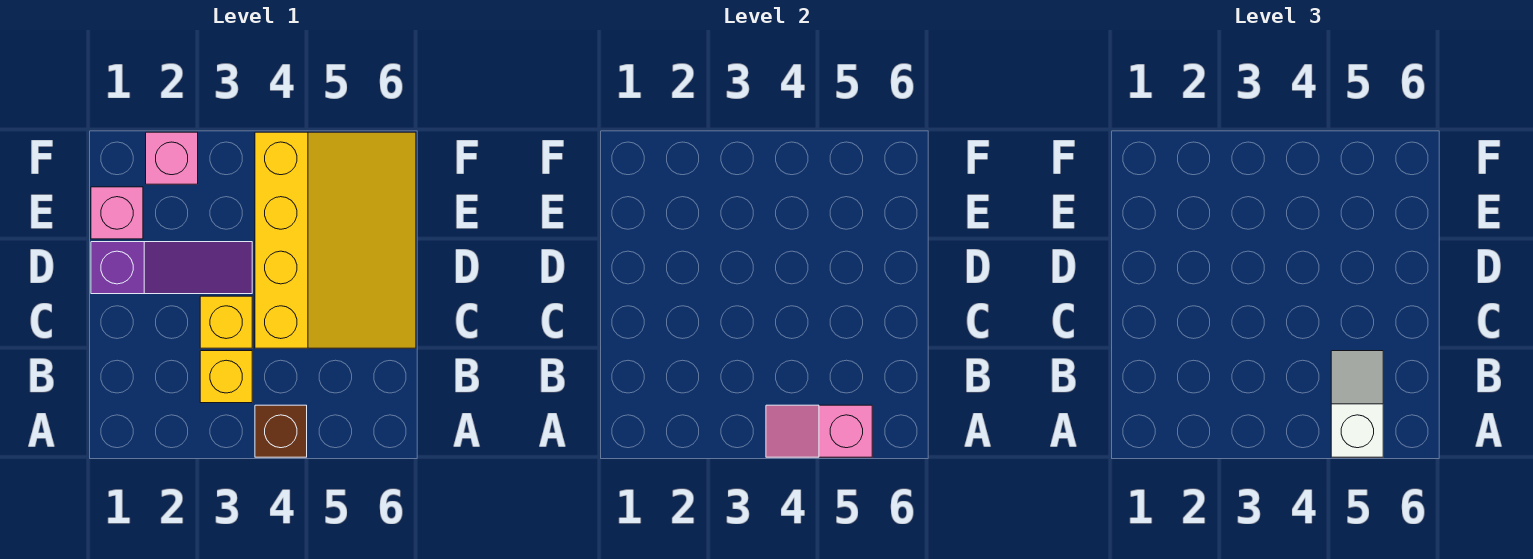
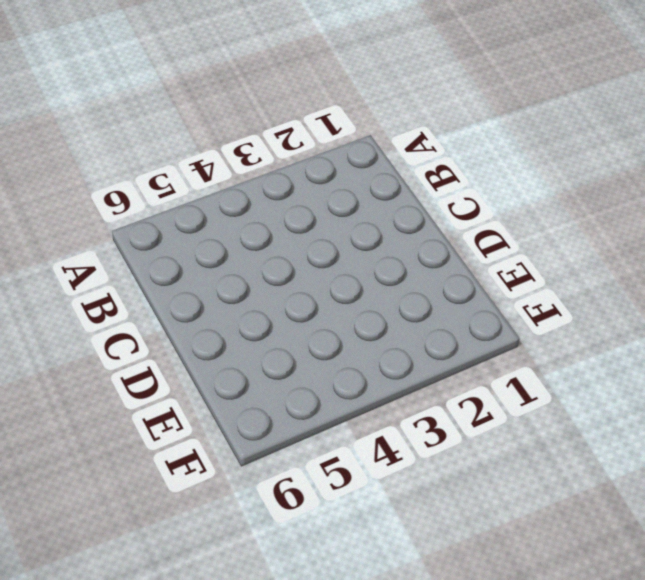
none -> brown brick A4 level 1
none -> yellow brick B3 level 1

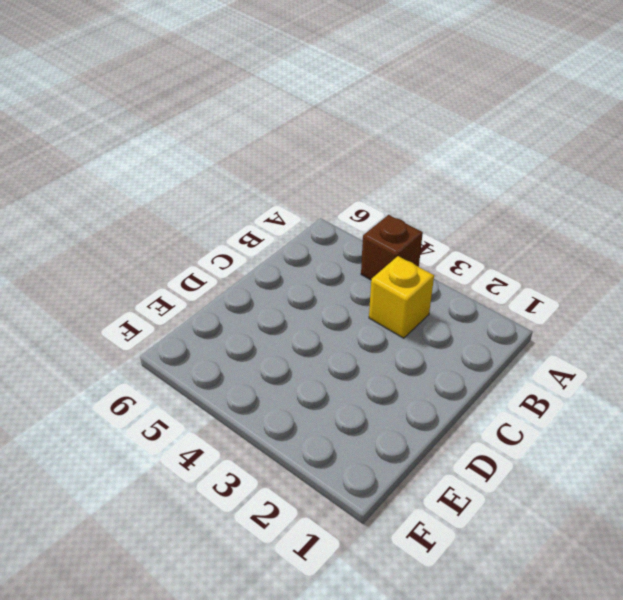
none -> yellow brick C3 level 1
none -> yellow slope C4:F6 level 1 top 4

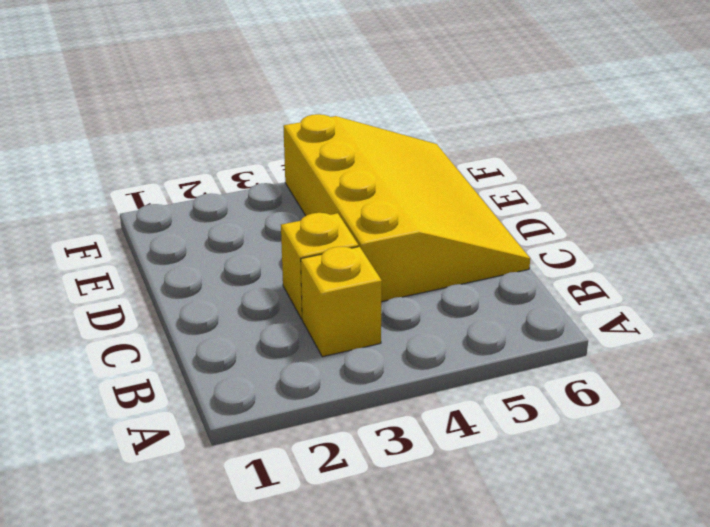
none -> brown brick A4 level 1
none -> purple slope D1:D3 level 1 top 1

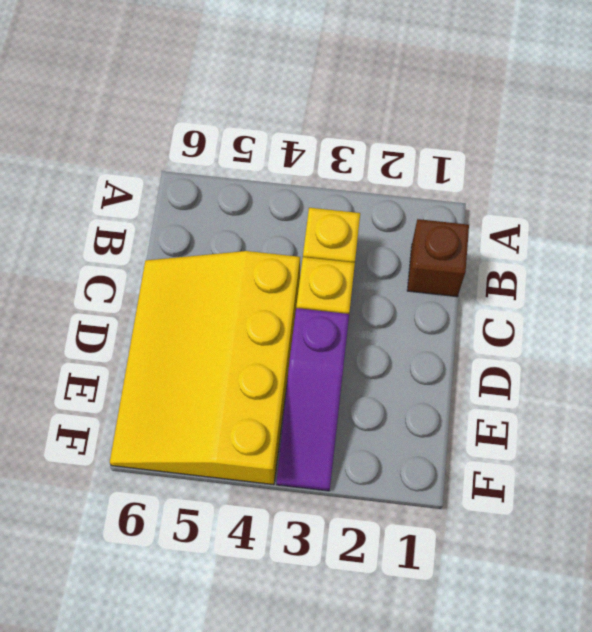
brown brick B1 level 1 -> brown brick A4 level 1
purple slope D3:F3 level 1 top D -> purple slope D1:D3 level 1 top 1
none -> pink brick E1 level 1
none -> pink brick F2 level 1

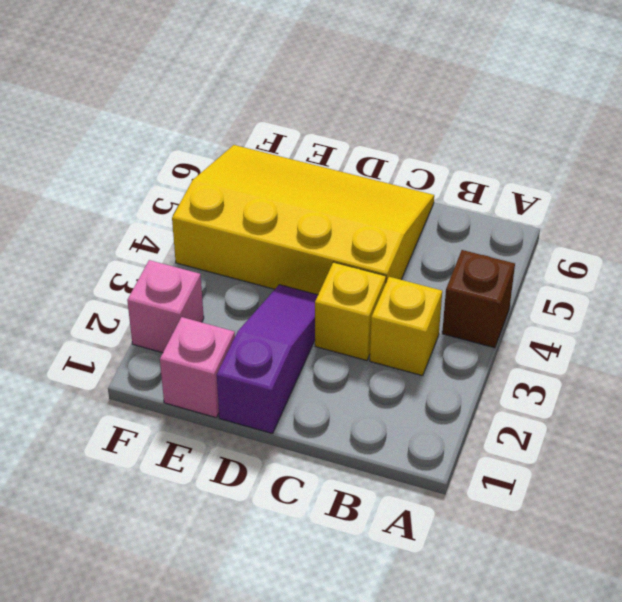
none -> pink slope A4:A5 level 2 top 5
none -> white slope A5:B5 level 3 top A

